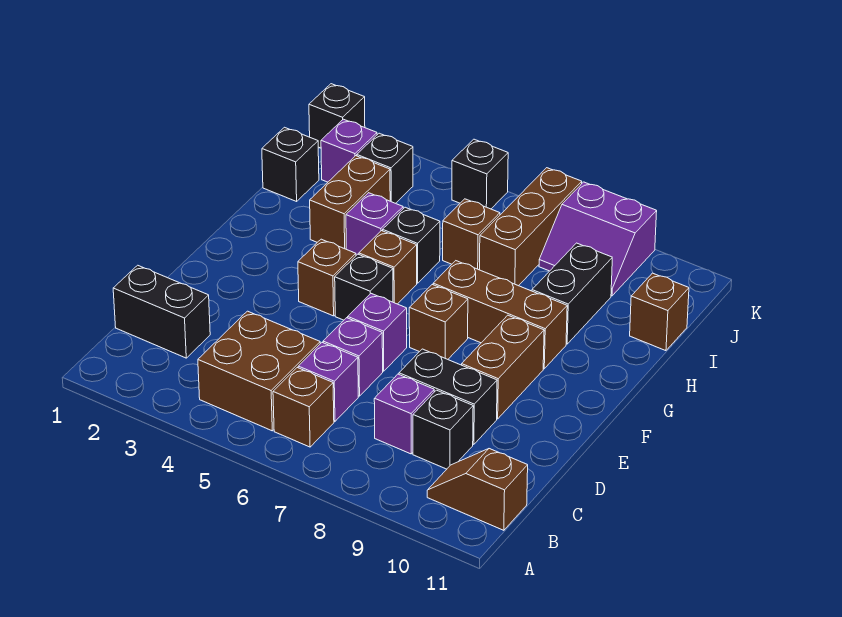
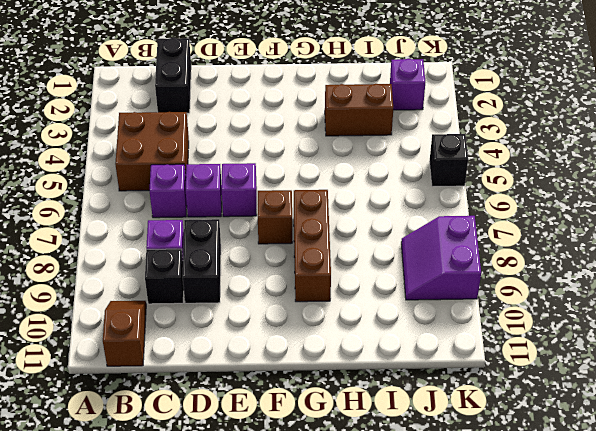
none -> brown brick B6 level 1
none -> brown brick E9:F9 level 1
none -> brown brick F4 level 1

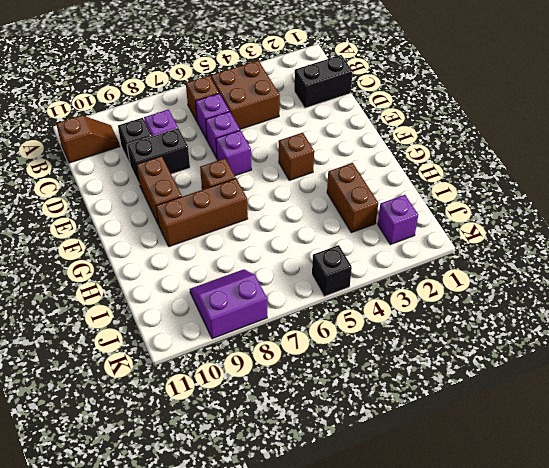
none -> black brick F5 level 1
none -> brown brick G5 level 1
none -> purple brick H4 level 1

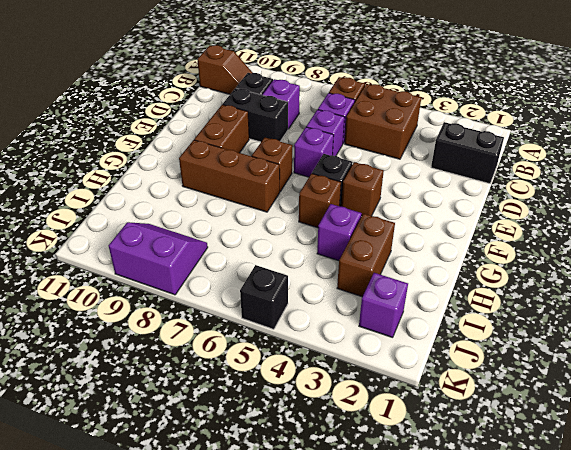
none -> black brick H5 level 1
none -> black brick H9:I9 level 1
none -> black brick I1 level 1

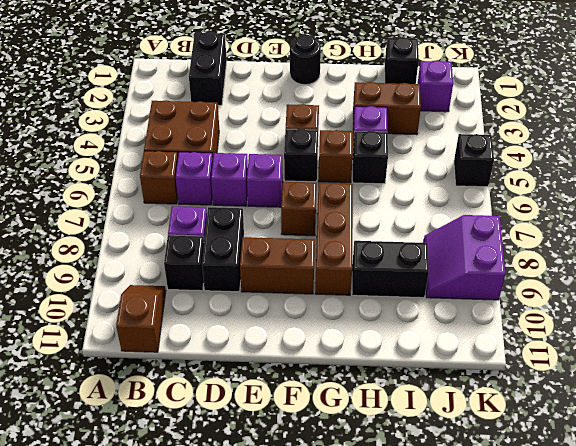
black round brick F1 level 1 -> none
none -> brown brick I6 level 1
none -> brown brick I7:K7 level 1
none -> brown brick I11 level 1

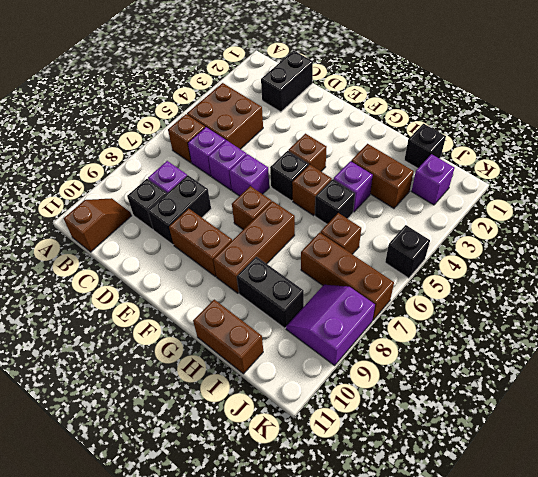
brown brick H11:I11 level 1 -> brown brick I11 level 1
none -> black brick J3 level 1
none -> black brick K1 level 1

